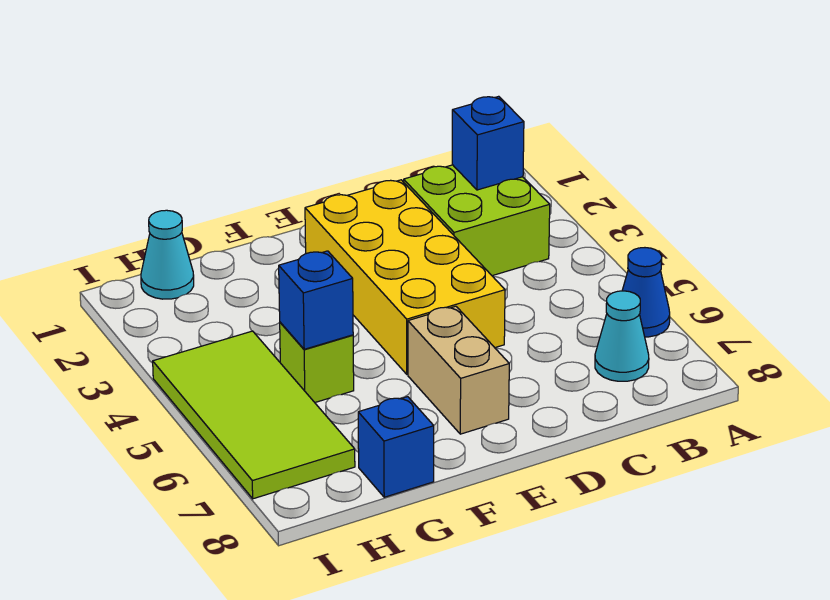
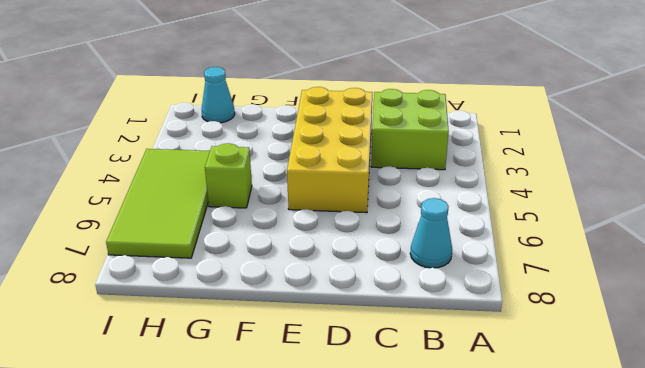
none -> blue cone A6 level 1
none -> tan brick E6:E7 level 1

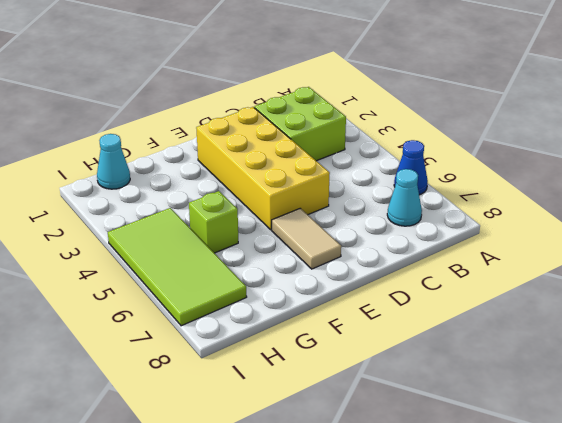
tan tile E6:E7 level 1 -> tan brick E6:E7 level 1
none -> blue brick G8 level 1
none -> blue brick B2 level 2

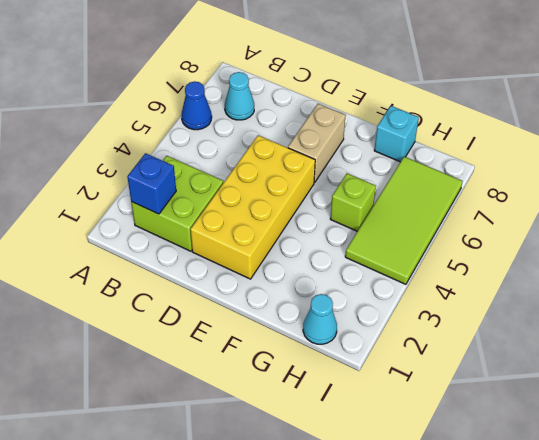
cyan brick G8 level 1 -> blue brick G8 level 1
none -> blue brick G5 level 2

